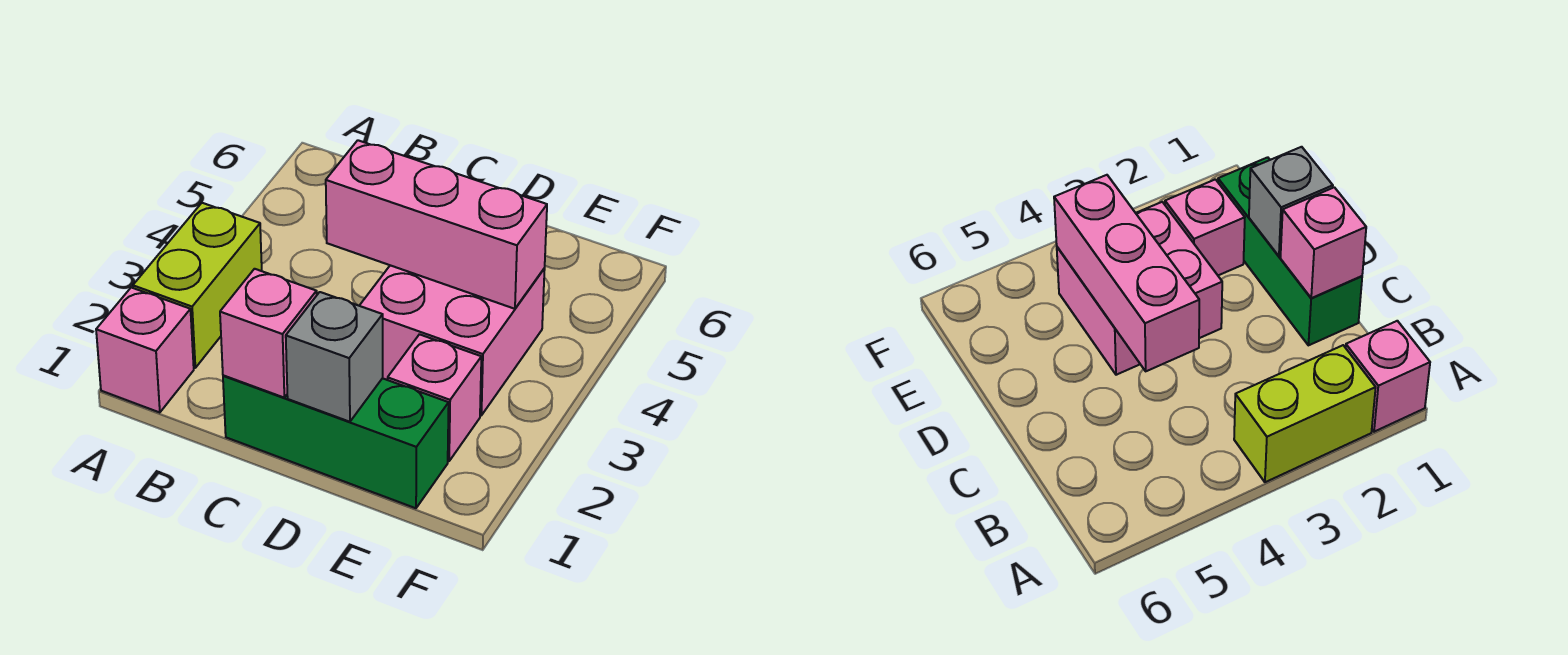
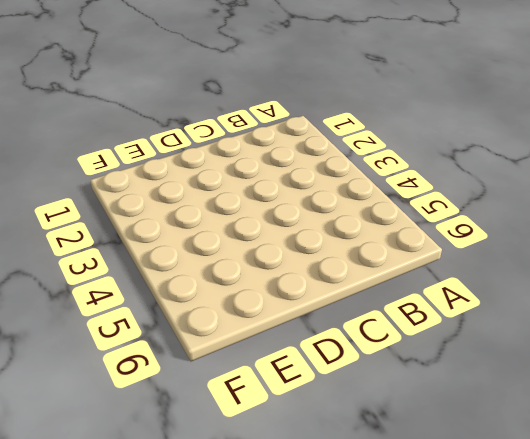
none -> pink brick A1 level 1
none -> lime brick A2:A3 level 1

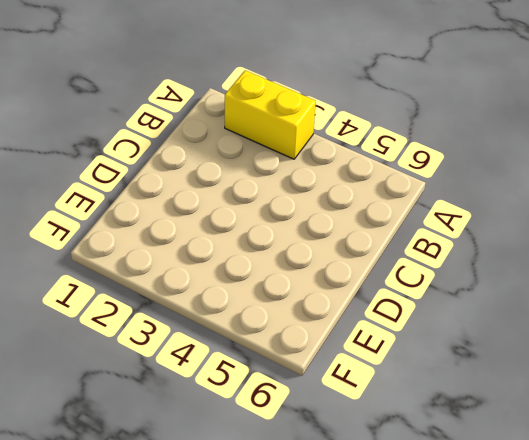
yellow brick A2:A3 level 1 -> lime brick A2:A3 level 1
none -> pink brick A1 level 1
none -> green brick C1:E1 level 1

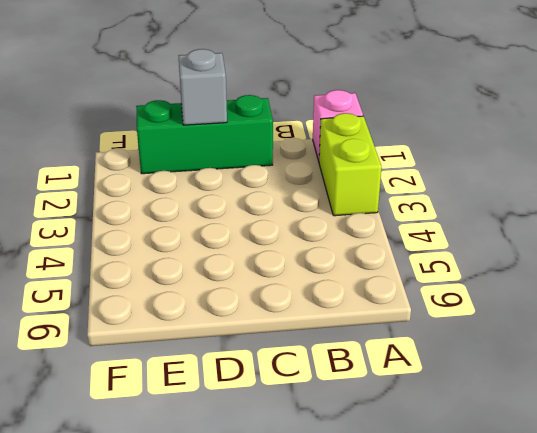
none -> pink brick D3:E4 level 1
none -> pink brick E2 level 1

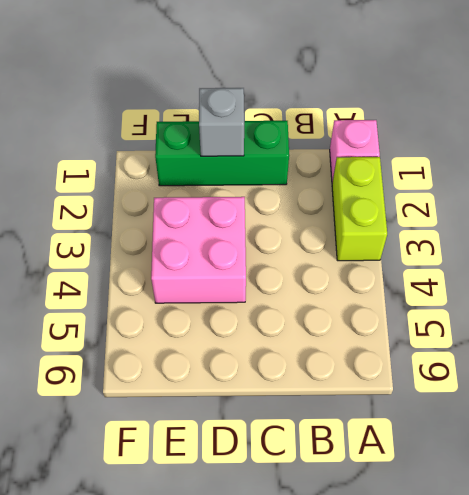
none -> pink brick E2 level 1
none -> pink brick C1 level 2

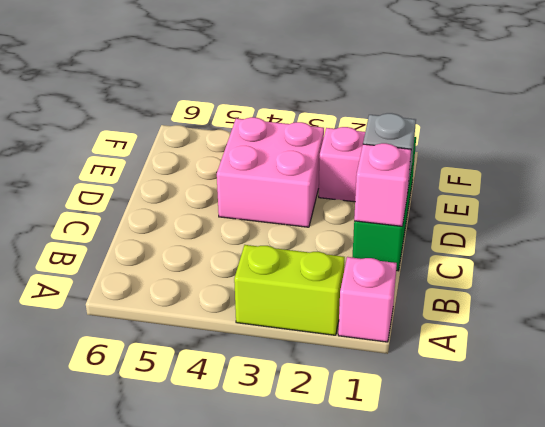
none -> pink brick C4:E4 level 2

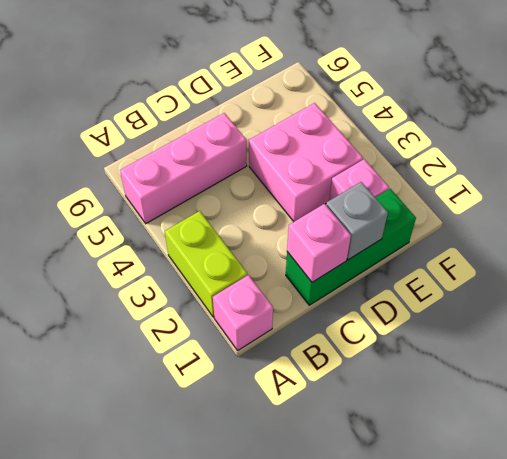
pink brick A5:C5 level 1 -> pink brick C4:E4 level 2

